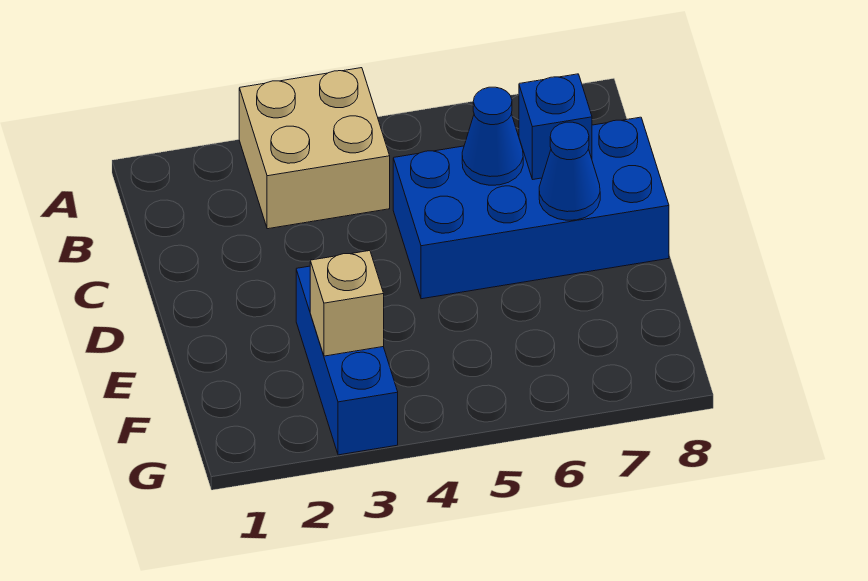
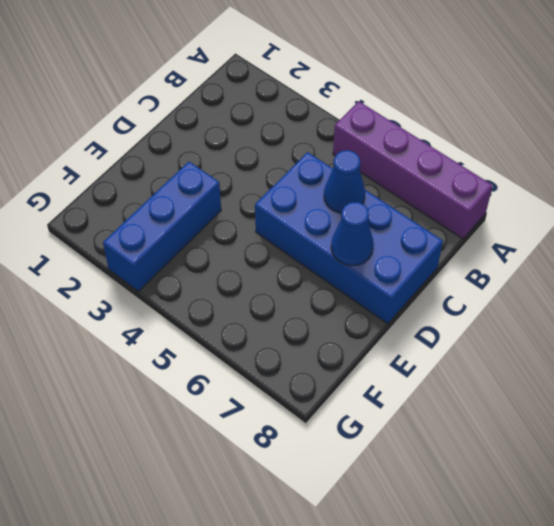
purple brick A5:A8 level 1 -> none
none -> tan brick A3:B4 level 1
none -> blue brick C7 level 2

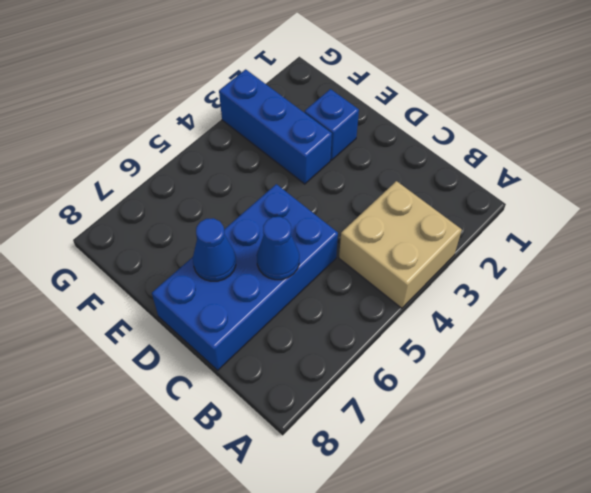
blue brick E2 level 1 -> blue brick C7 level 2
none -> tan brick F3 level 2

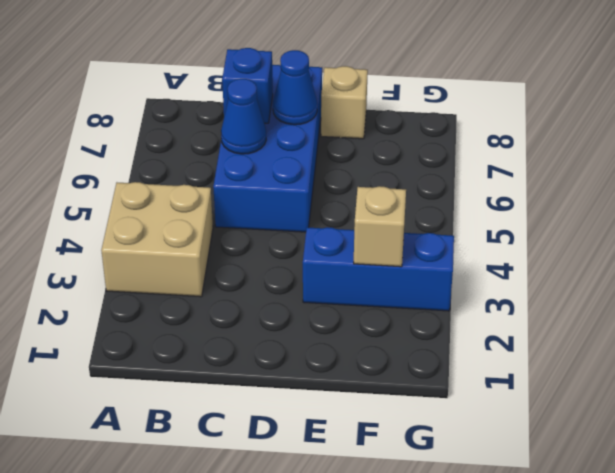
tan brick E8 level 1 -> none

